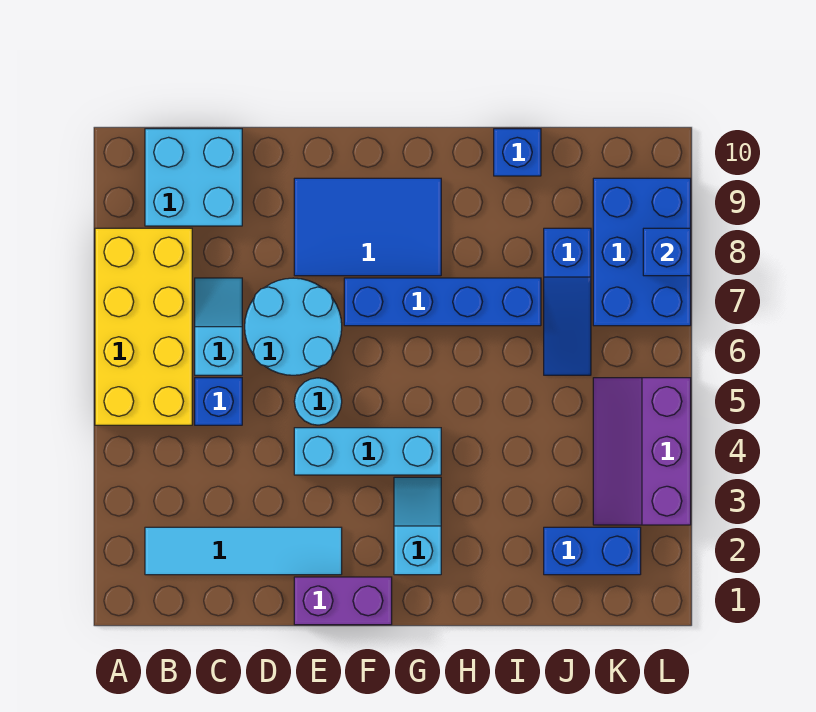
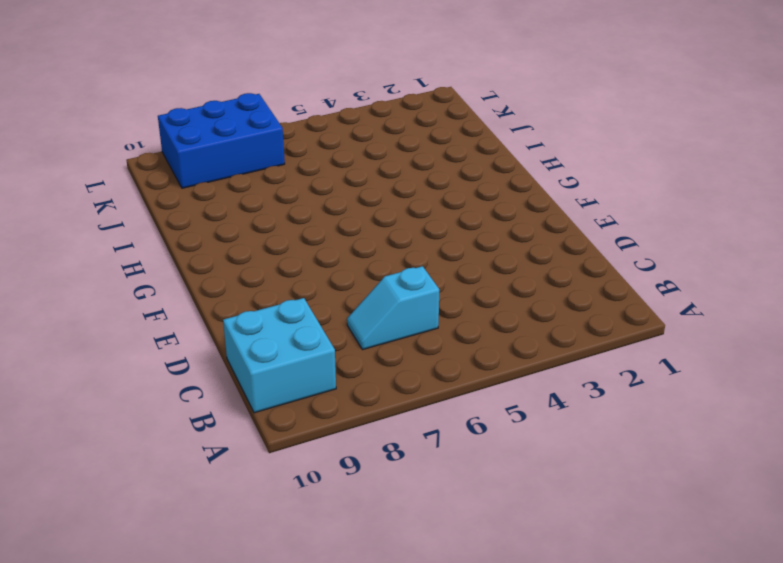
none -> yellow brick A5:B8 level 1
none -> cyan tile B2:E2 level 1
none -> blue brick C5 level 1

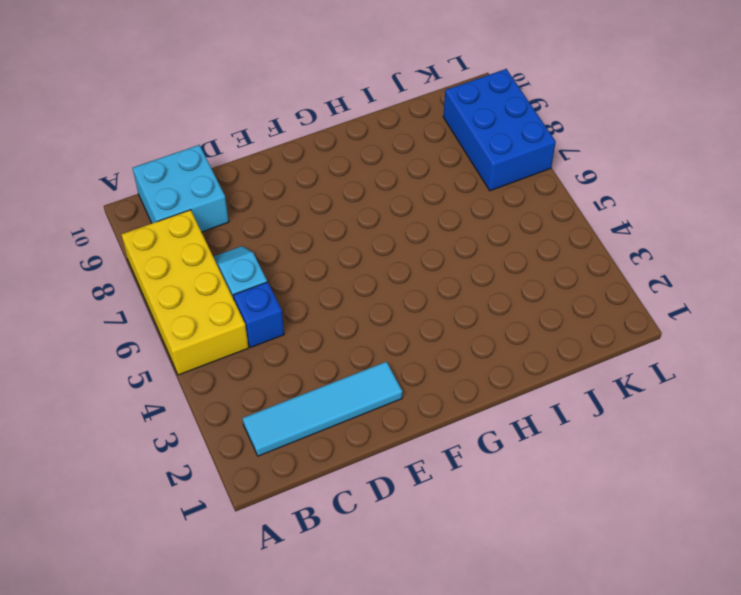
none -> cyan round brick D6:E7 level 1
none -> purple brick E1:F1 level 1
none -> cyan brick E4:G4 level 1

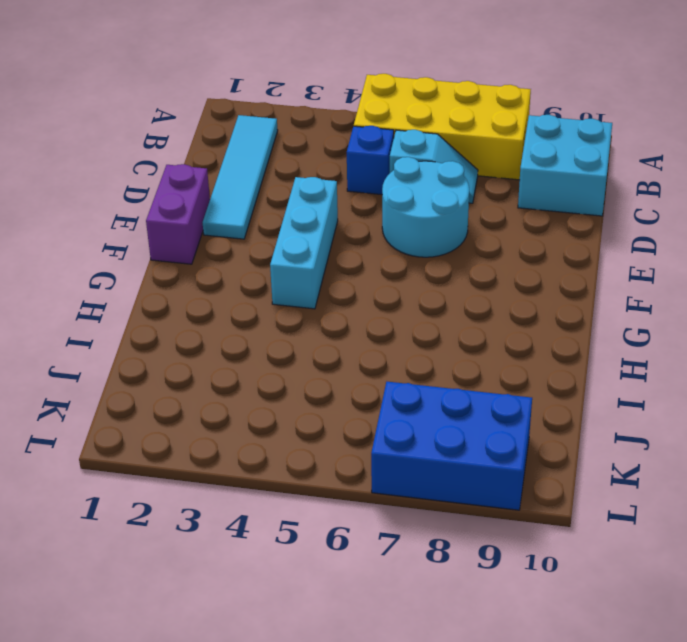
none -> cyan round brick E5 level 1
none -> blue tile E8:G9 level 1
none -> blue brick F7:I7 level 1

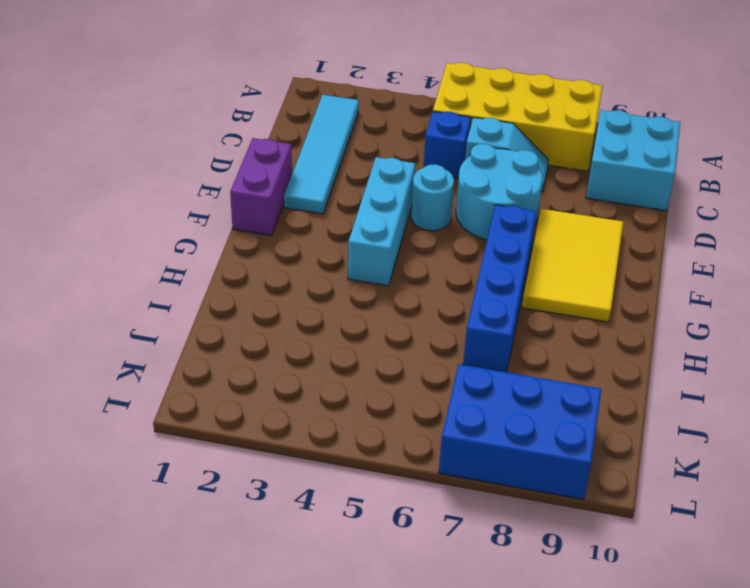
yellow tile E8:G9 level 1 -> blue tile E8:G9 level 1
none -> cyan slope G2:G3 level 1 top 2
none -> blue brick I10 level 1
none -> blue brick J2:K2 level 1

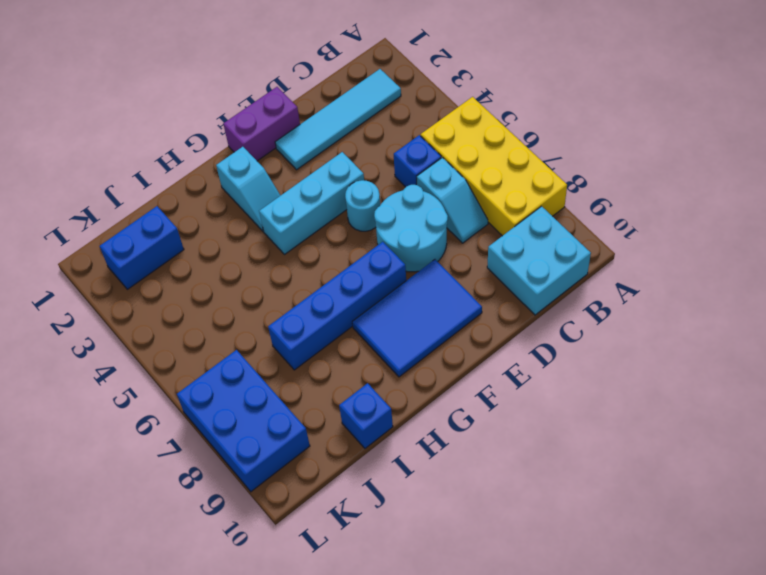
none -> blue slope J6:J8 level 1 top 8
none -> purple slope K3:L5 level 1 top L
none -> blue brick L8 level 2

